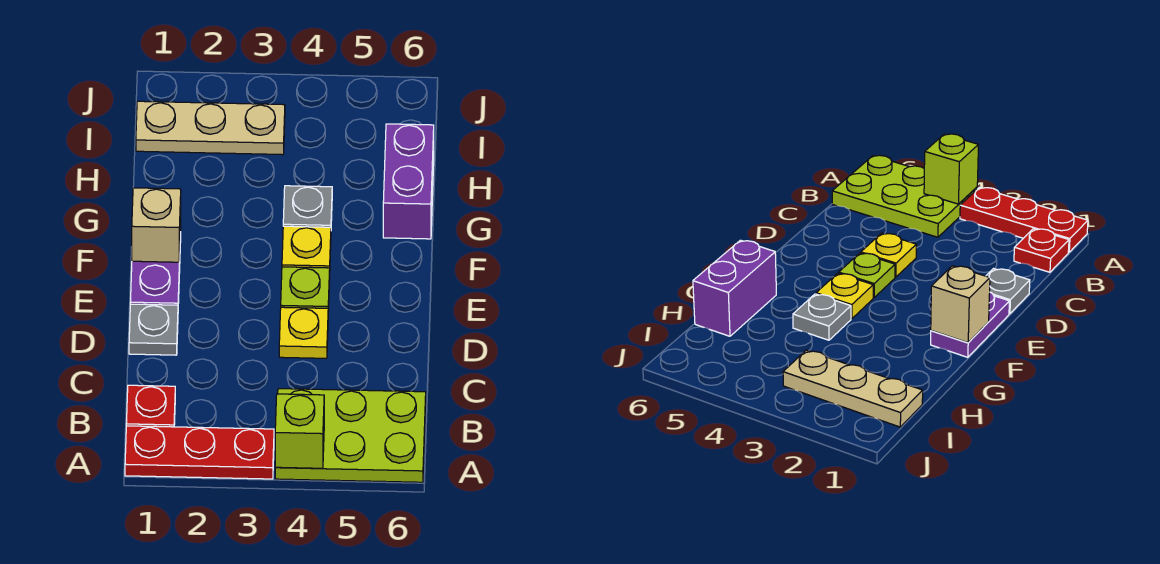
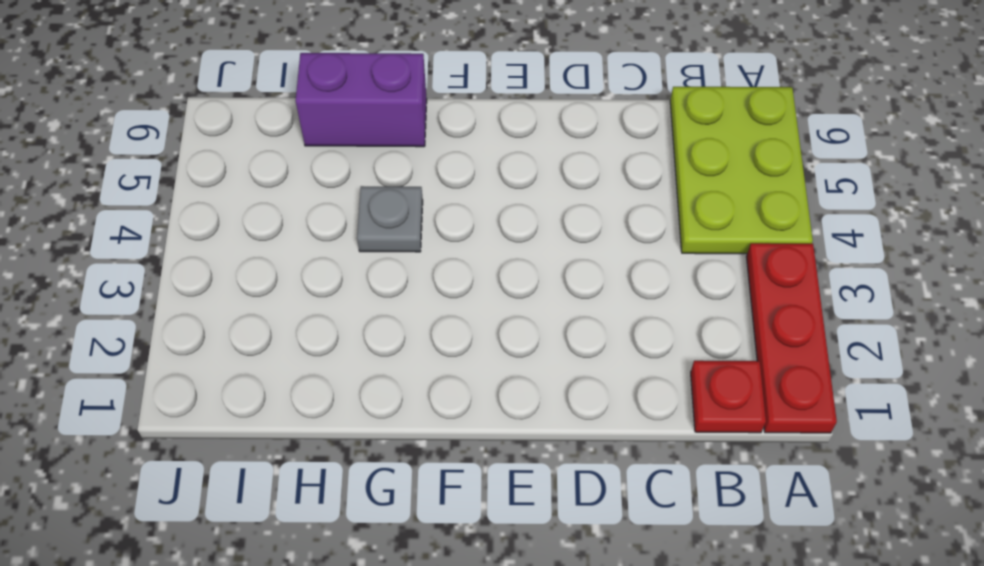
none -> grey plate D1 level 1
none -> yellow plate D4 level 1
none -> purple plate E1:F1 level 1

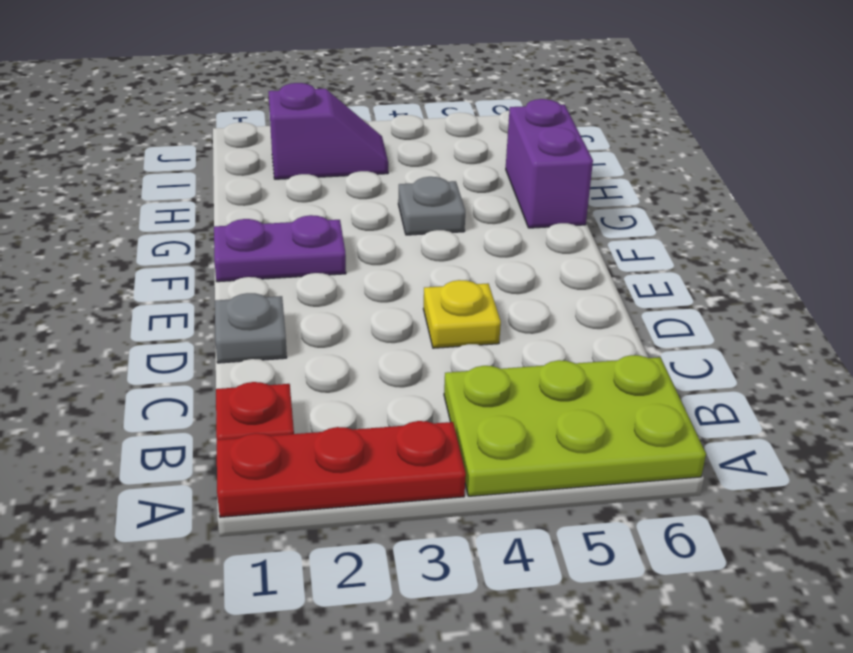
purple plate F1:F2 level 1 -> purple plate E1:F1 level 1
purple slope I2:I3 level 1 top 2 -> tan plate I1:I3 level 1
none -> lime plate E4 level 1
none -> yellow plate F4 level 1
none -> lime brick A4 level 2

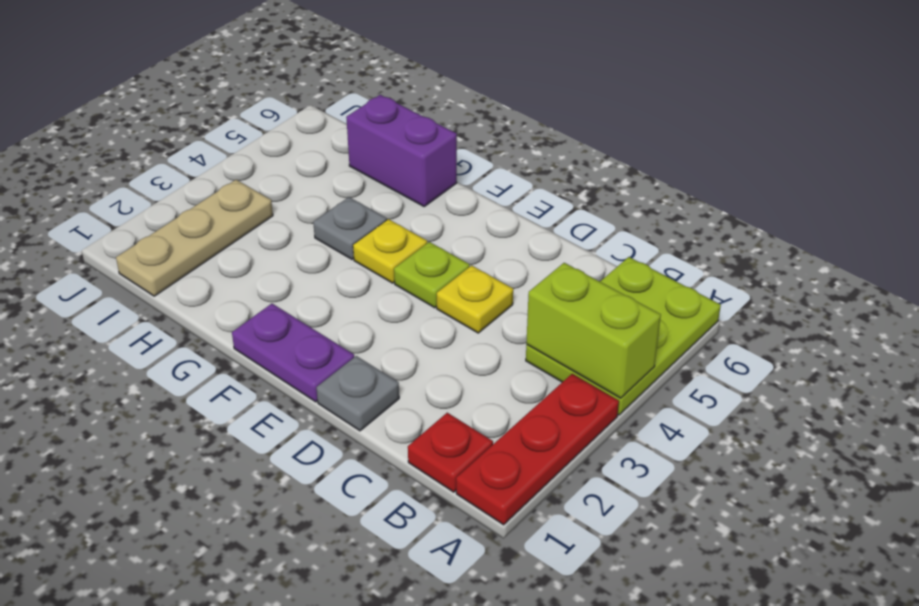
lime brick A4:B4 level 2 -> lime brick A4 level 2
none -> tan brick F1 level 2

